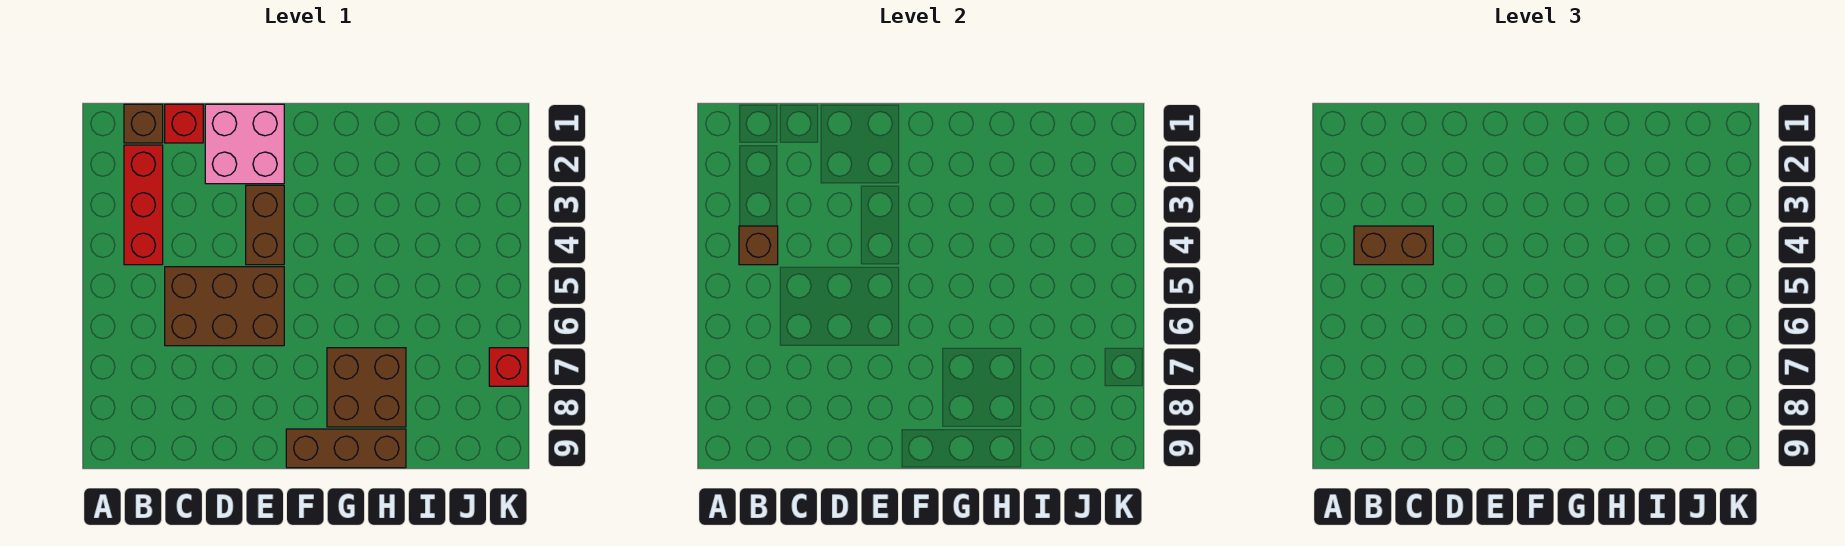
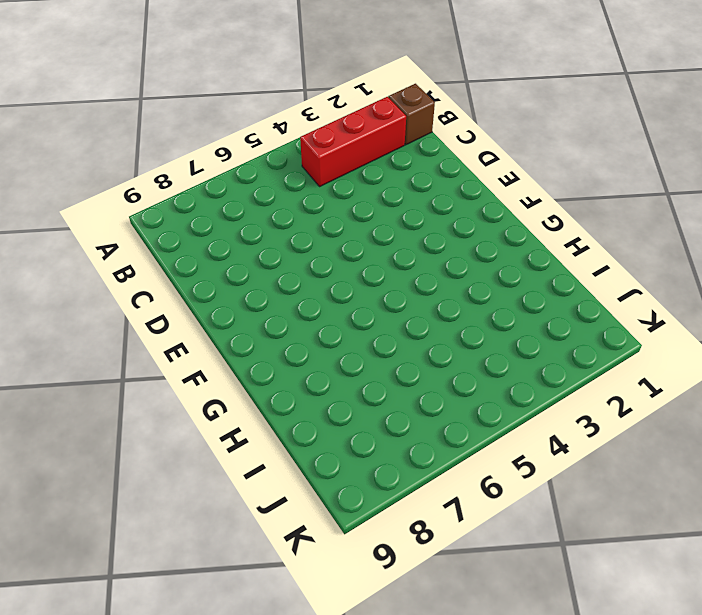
none -> red brick C1 level 1
none -> brown brick C5:E6 level 1

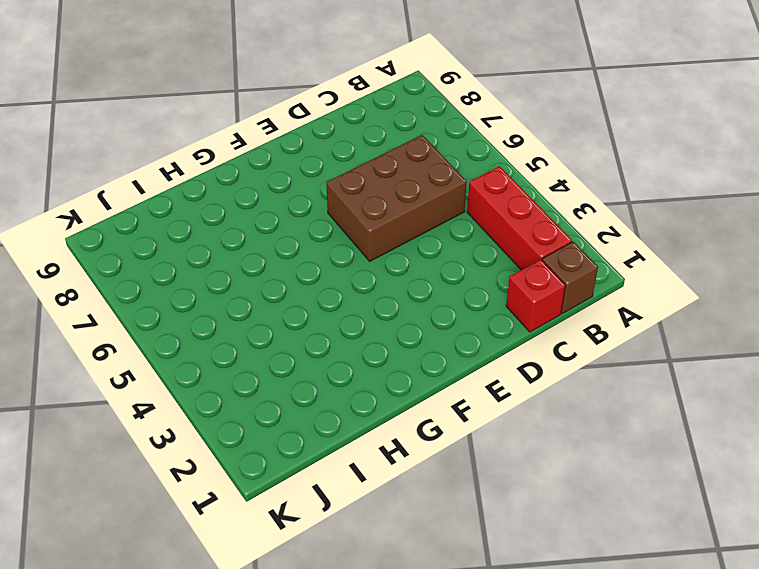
none -> pink brick D1:E2 level 1
none -> brown brick E3:E4 level 1

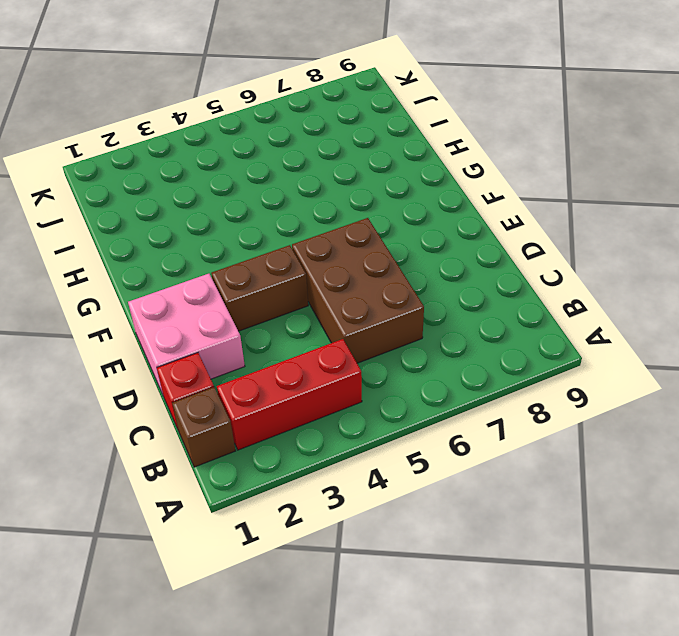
none -> brown brick F9:H9 level 1
none -> brown brick G7:H8 level 1

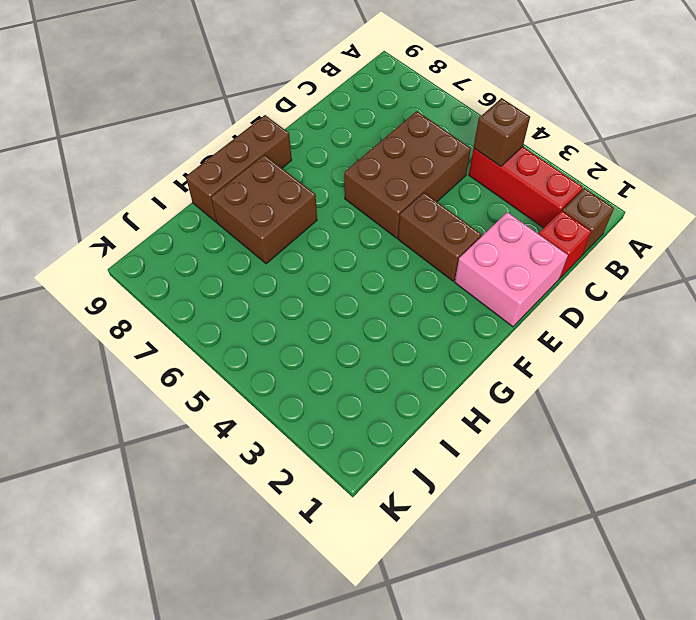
none -> red brick K7 level 1
none -> brown brick B4:C4 level 3

